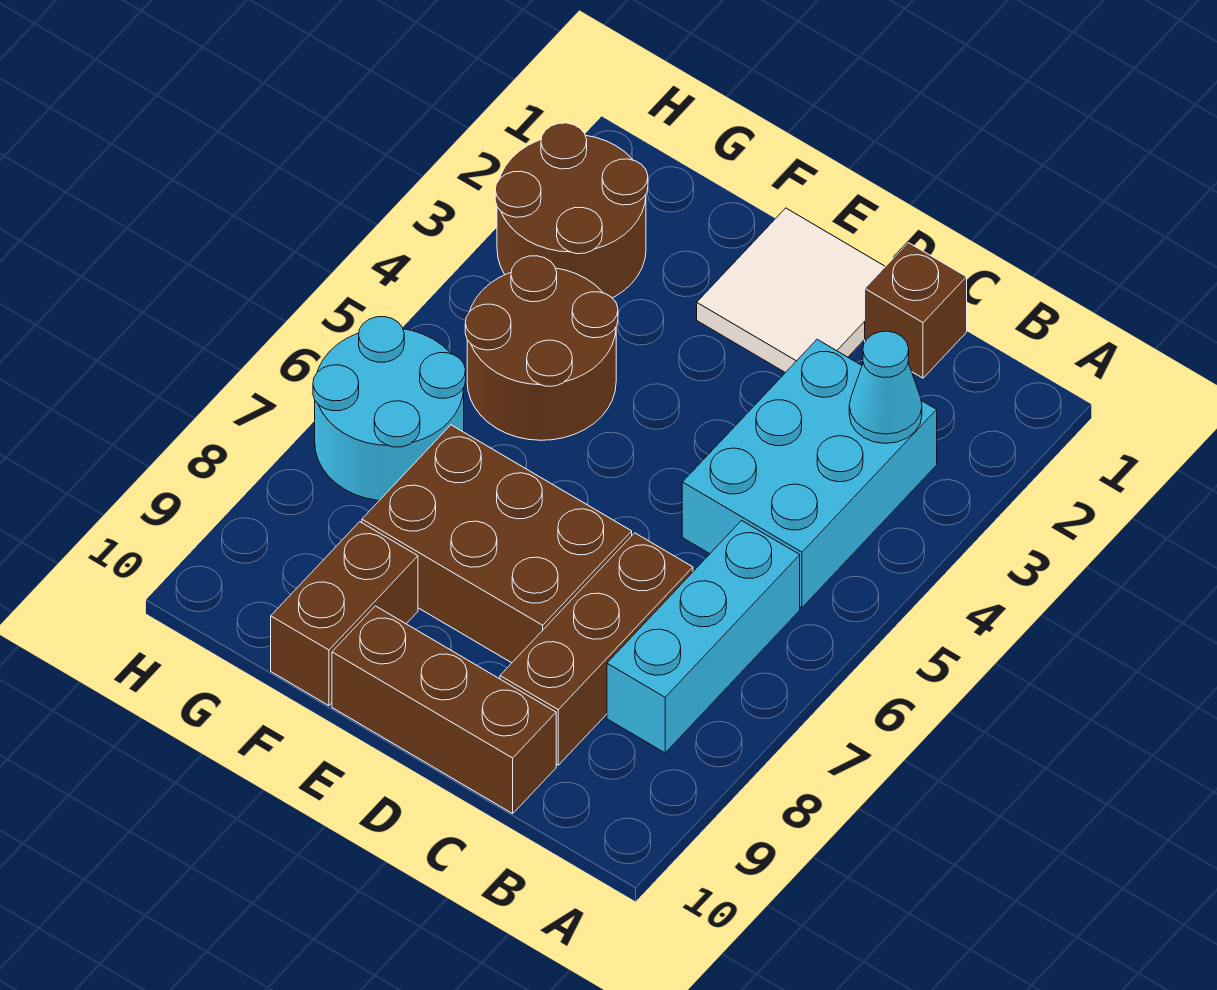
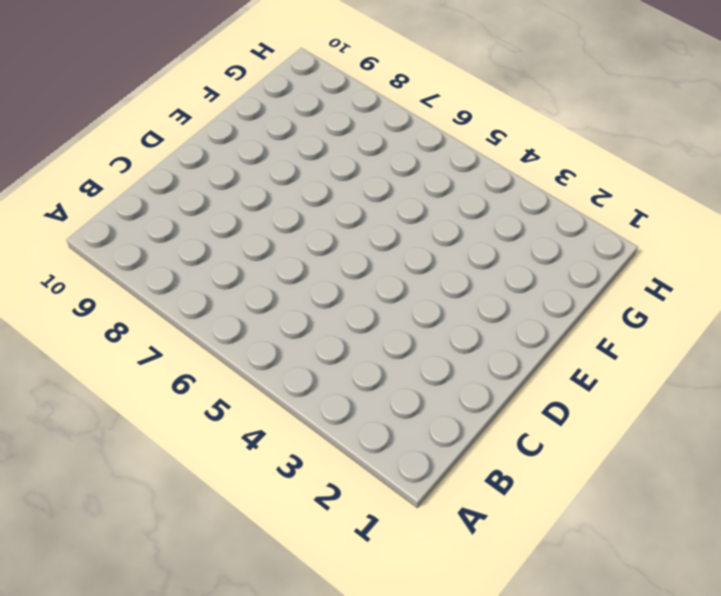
none -> cyan brick B3:C5 level 1
none -> cyan brick B6:B8 level 1
none -> brown brick C1 level 1

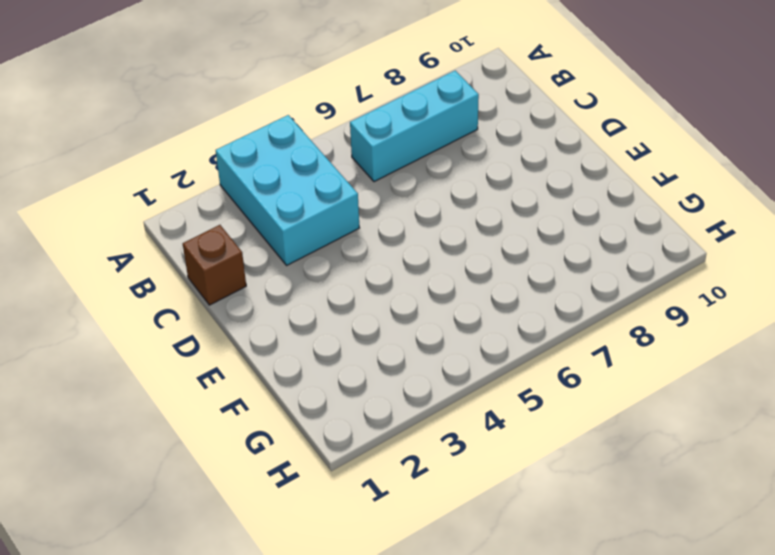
cyan brick A3:C4 level 1 -> cyan brick B3:C5 level 1
none -> brown brick C7:C9 level 1
none -> brown brick C10:E10 level 1
none -> white tile D1:E2 level 1

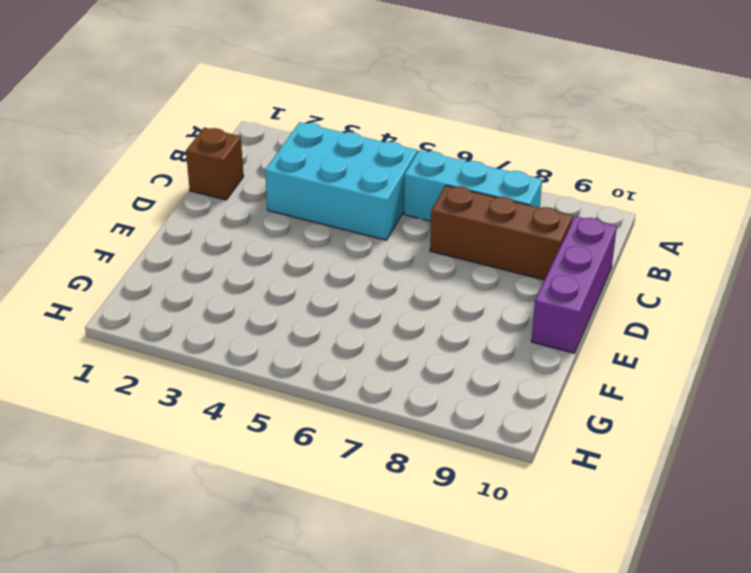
purple brick C10:E10 level 1 -> brown brick C10:E10 level 1
none -> white tile D1:E2 level 1
none -> brown brick D7:F8 level 1
none -> brown round brick F4:G5 level 1

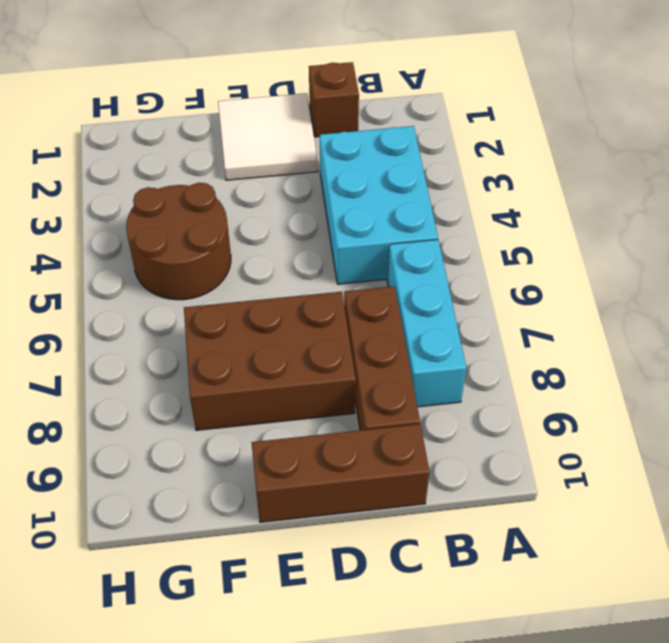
none -> brown brick F9:F10 level 1
none -> brown round brick G2:H3 level 1
none -> cyan round brick G6:H7 level 1

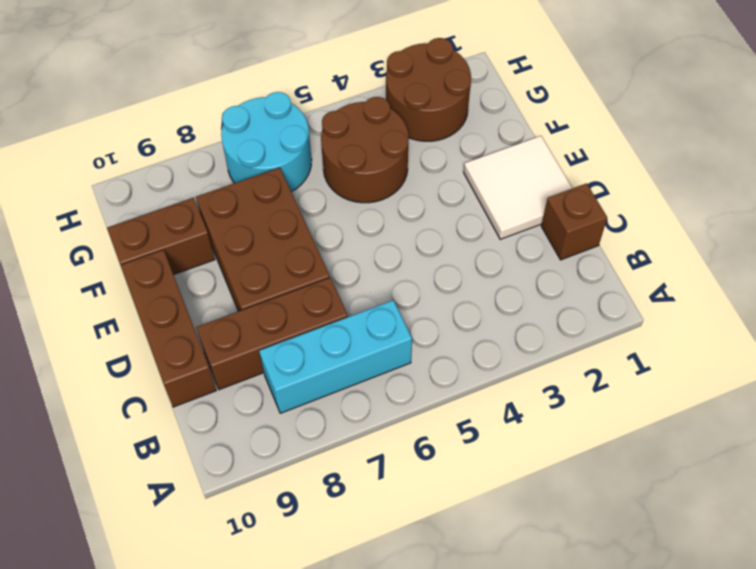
none -> cyan brick B3:C5 level 1
none -> cyan cone B3 level 2

